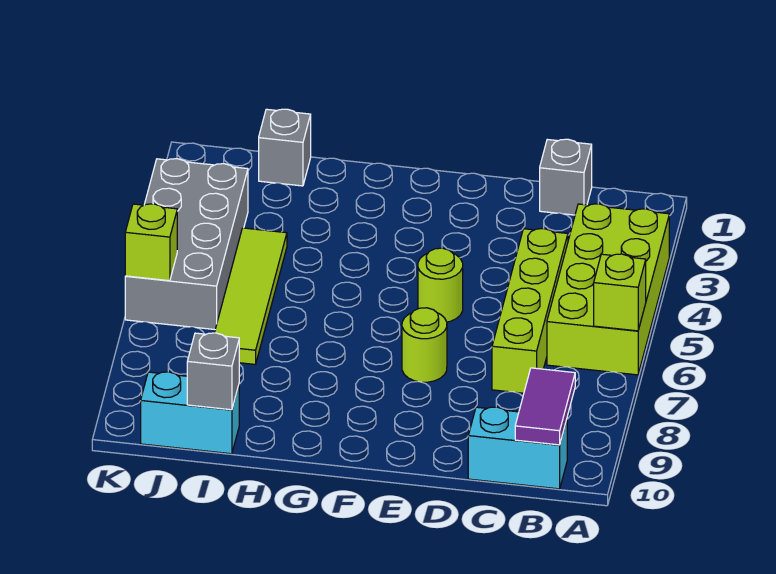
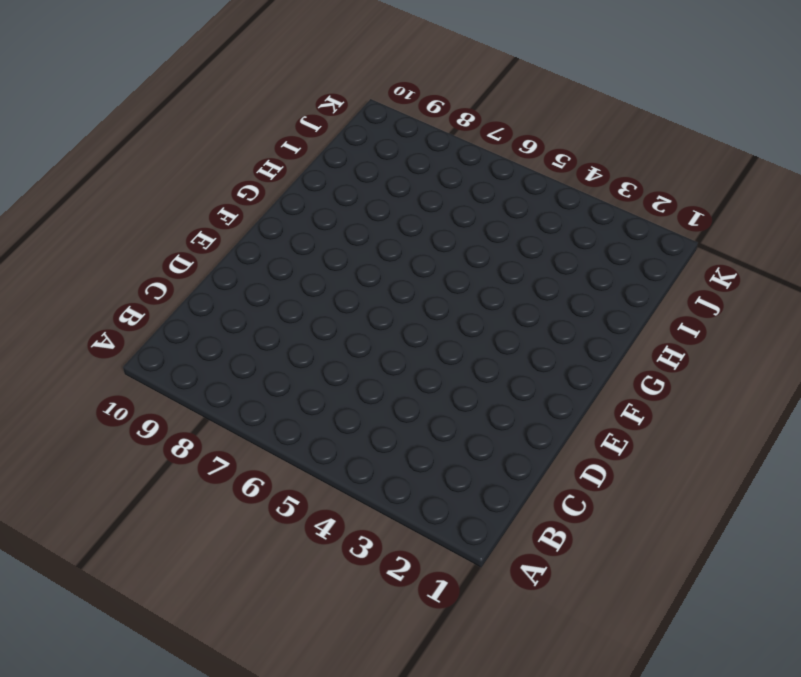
none -> lime brick A3:B6 level 1
none -> cyan brick B10:C10 level 1
none -> grey brick C1 level 1

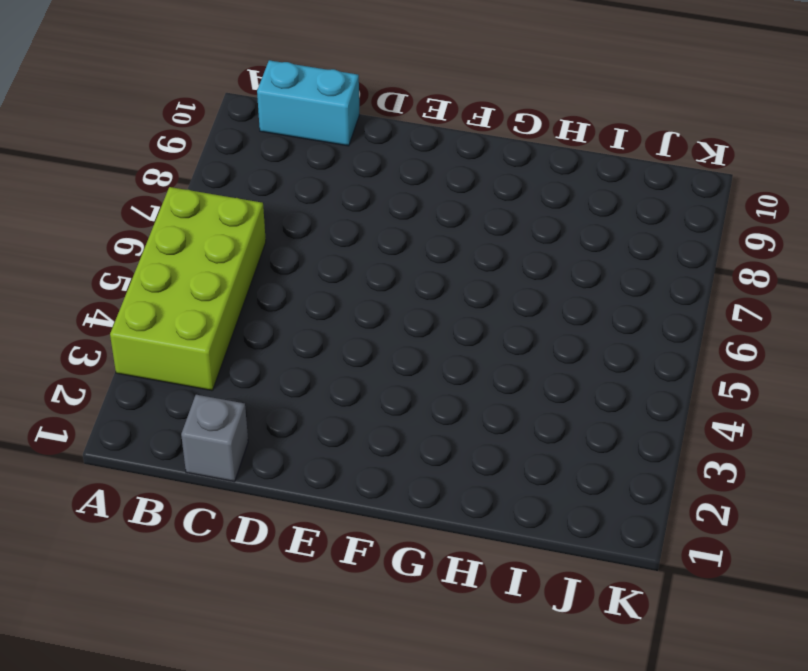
none -> lime brick C4:C7 level 1
none -> lime round brick E5 level 1
none -> lime round brick E7 level 1

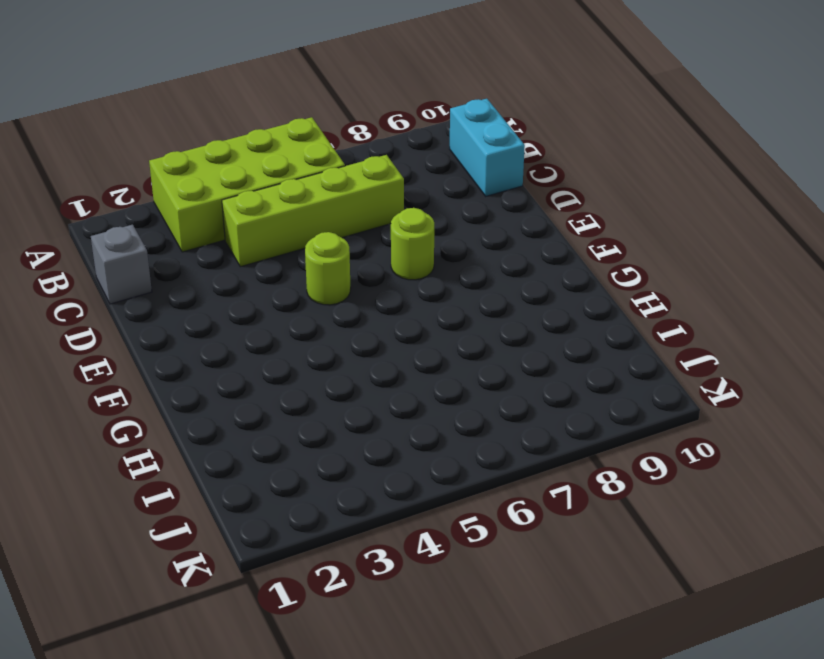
none -> grey brick I1 level 1
none -> lime tile I4:I7 level 1
none -> cyan brick I10:J10 level 1

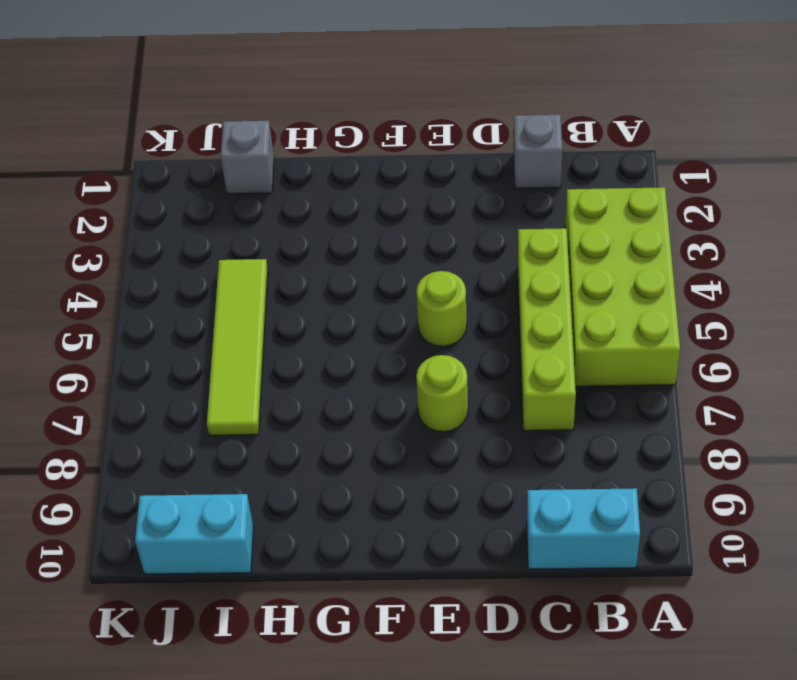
none -> grey brick J3:K6 level 1
none -> lime brick A6 level 2
none -> purple tile B9:B10 level 2

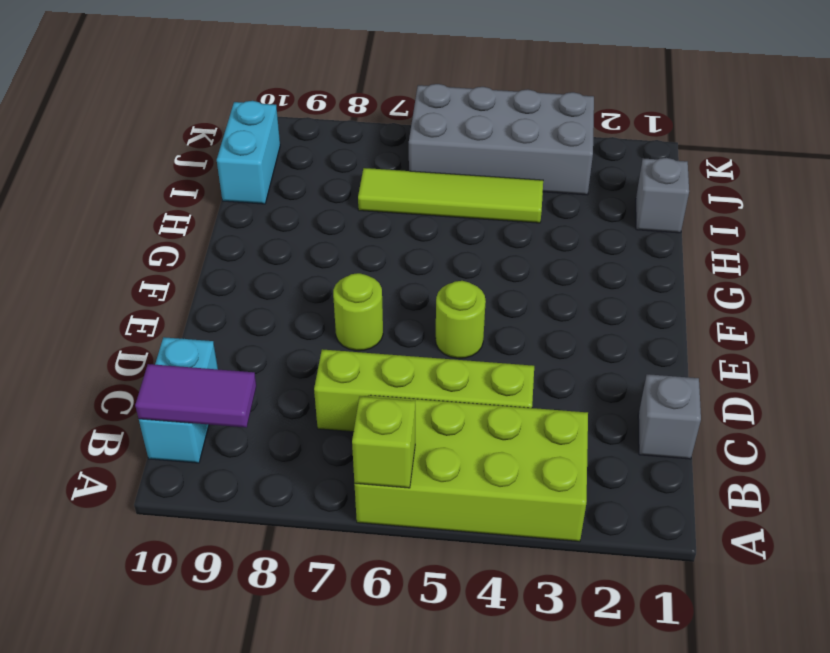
none -> grey brick I10 level 2
none -> lime brick K6 level 2

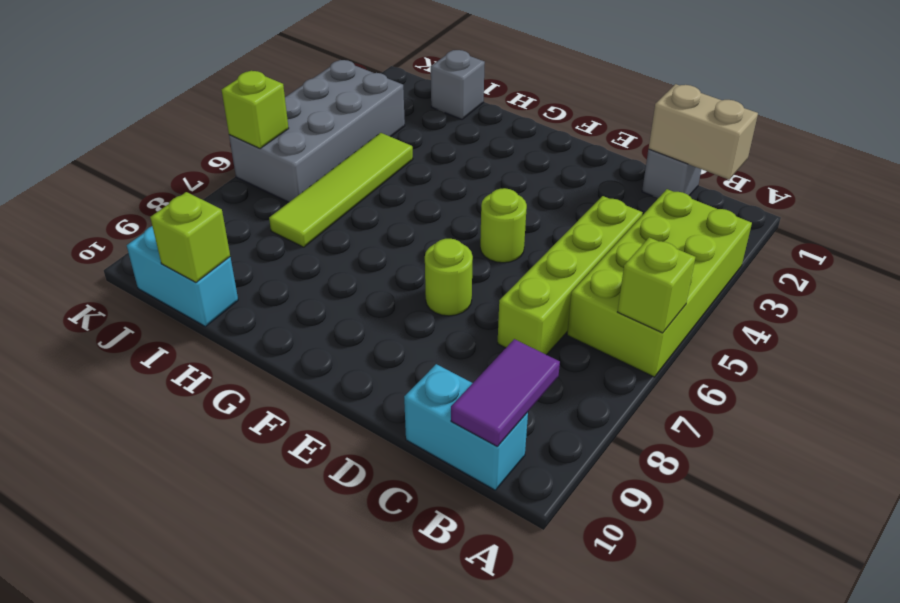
tan brick B1:C1 level 2 -> none
lime brick I10 level 2 -> grey brick I10 level 2

